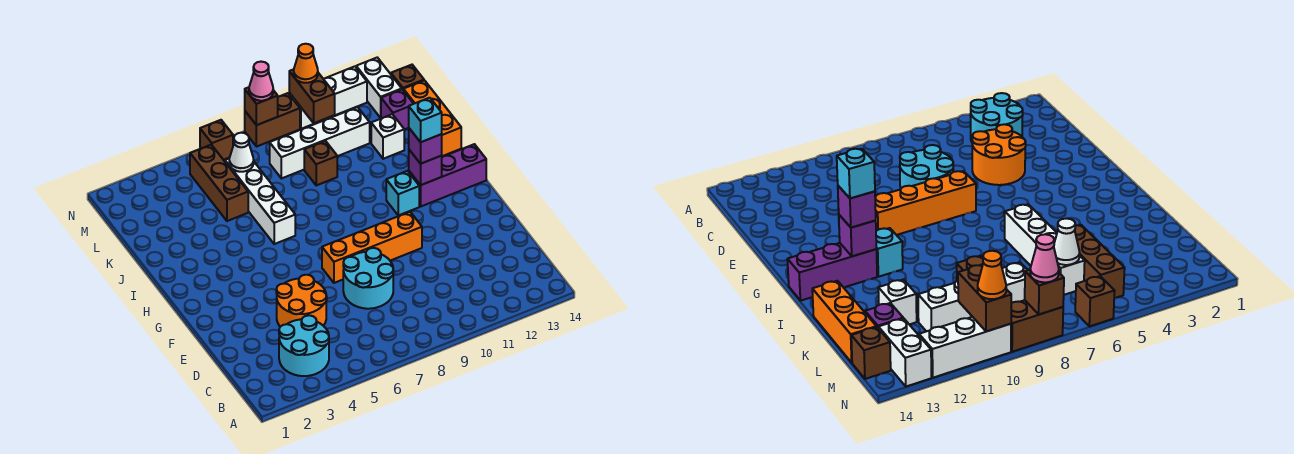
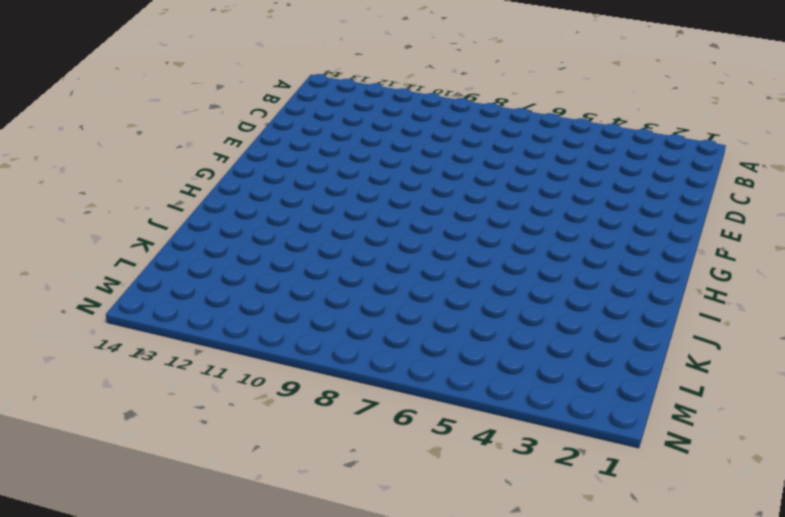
none -> cyan round brick B3:C4 level 1
none -> orange round brick D4:E5 level 1
none -> cyan round brick D7:E8 level 1

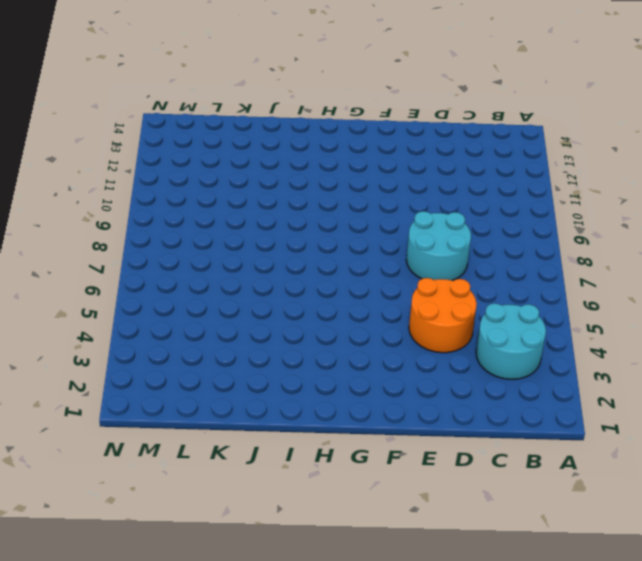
none -> orange brick F7:F10 level 1
none -> cyan brick H11 level 1
none -> purple brick H12:H14 level 1

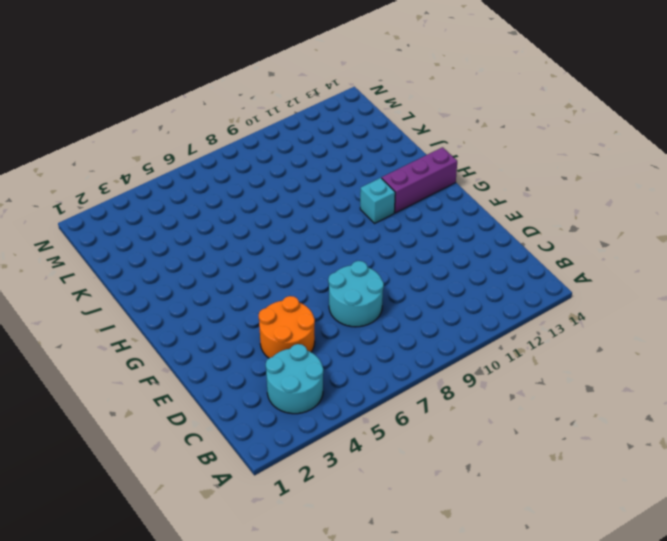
none -> orange brick F7:F10 level 1
none -> white brick I6:L6 level 1
none -> orange brick J14:L14 level 1

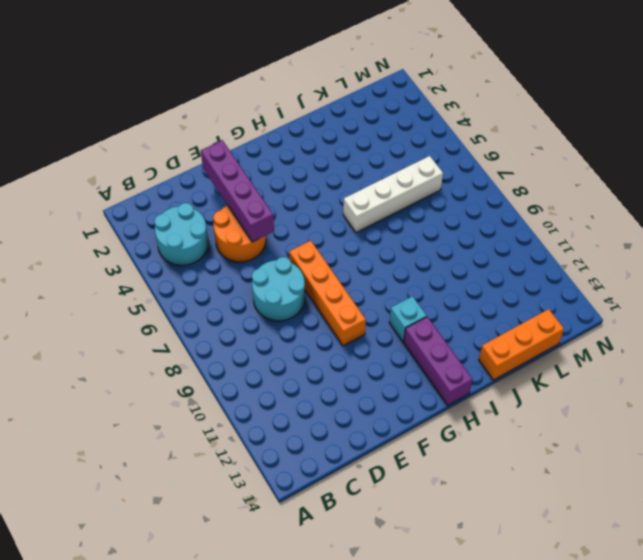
purple brick E2:E5 level 2 -> none
none -> brown brick K5:M5 level 1
none -> brown brick K9 level 1
none -> white brick K12 level 1

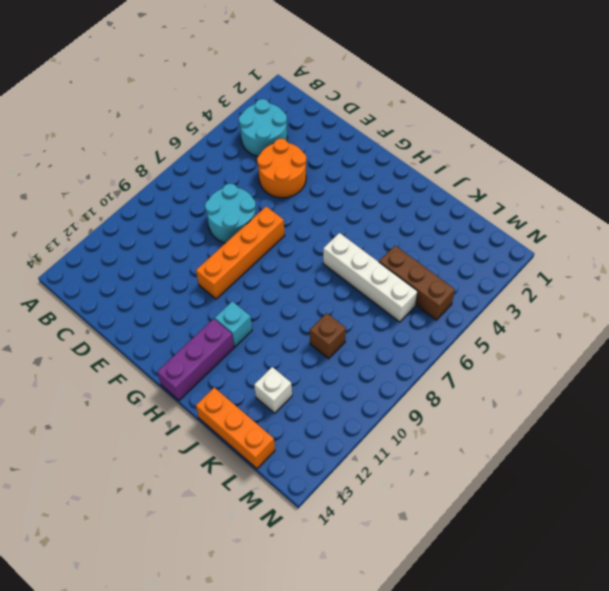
none -> white brick L8:L11 level 1
none -> purple brick L13 level 1
none -> white brick M13:N13 level 1

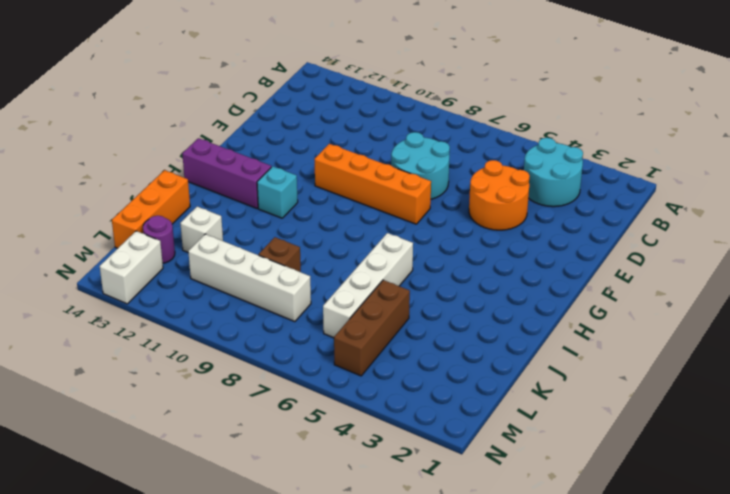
purple round brick L13 level 1 -> purple brick L13 level 1
none -> brown brick M14 level 1
none -> brown brick N6 level 1
none -> brown brick N8:N9 level 1

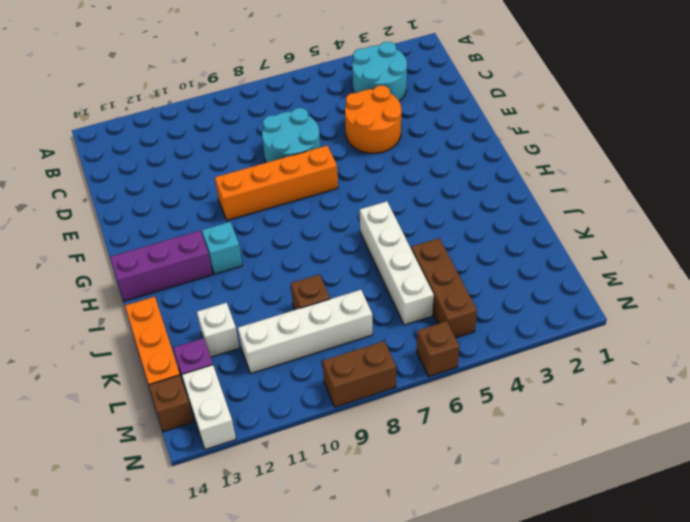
none -> white brick N10:N12 level 1
none -> purple brick H12 level 2
none -> white cone L6 level 2

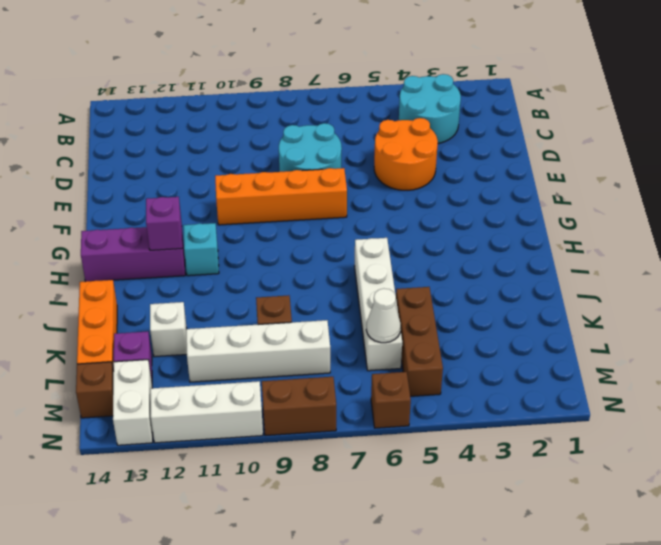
none -> brown brick M10:N10 level 2
none -> brown brick N8 level 2
none -> purple brick H12 level 3

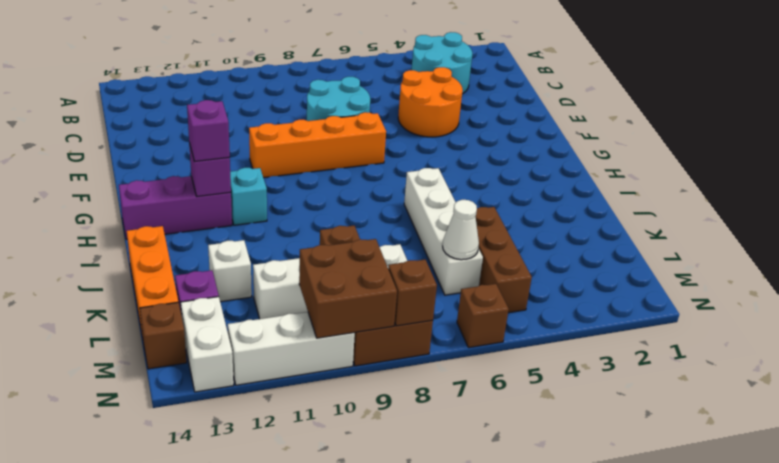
brown brick M9:N10 level 2 -> brown brick M10:N10 level 2
none -> pink cone N8 level 3
none -> orange cone N10 level 3
none -> cyan brick H12 level 4

